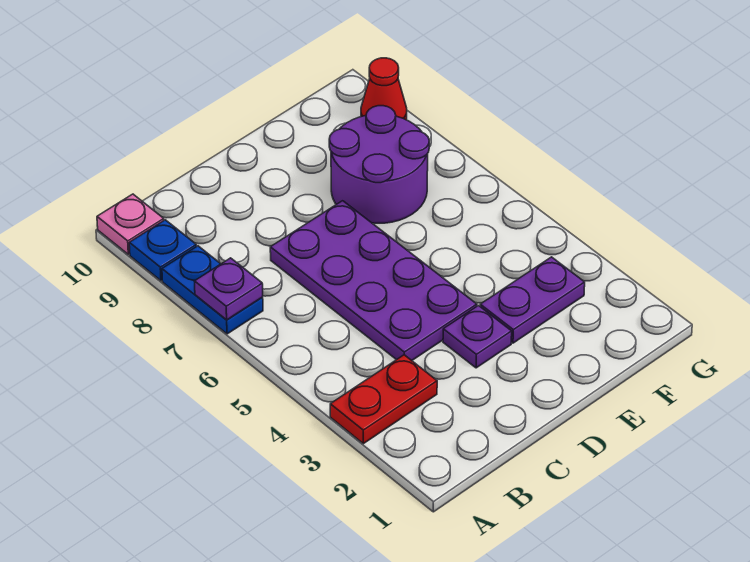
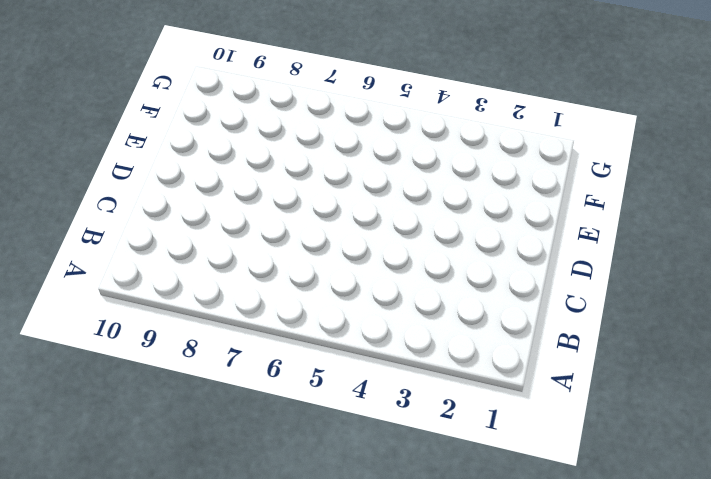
none -> red plate A3:B3 level 1
none -> blue plate A7:A8 level 1

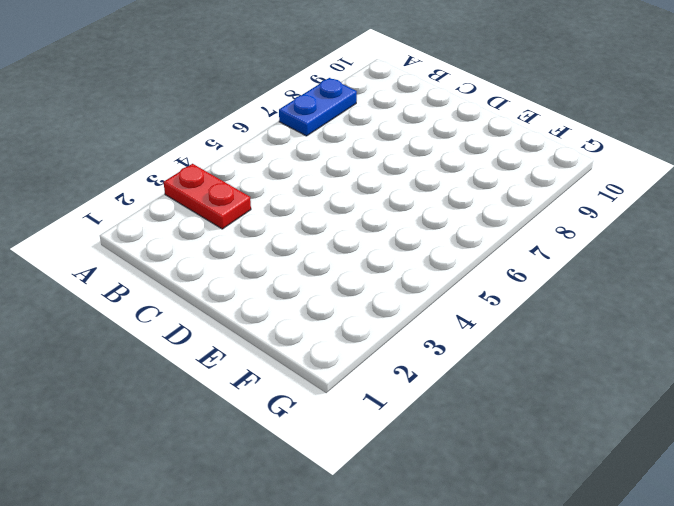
none -> blue plate A9 level 1
none -> pink plate A10 level 1

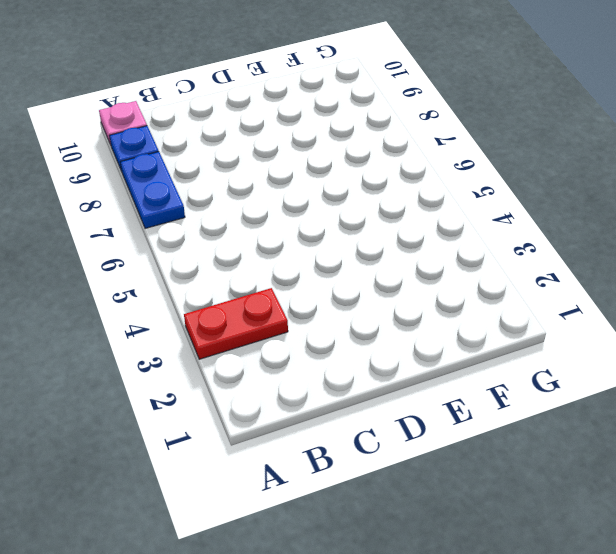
none -> purple plate C4:D7 level 1
none -> purple plate D3 level 1

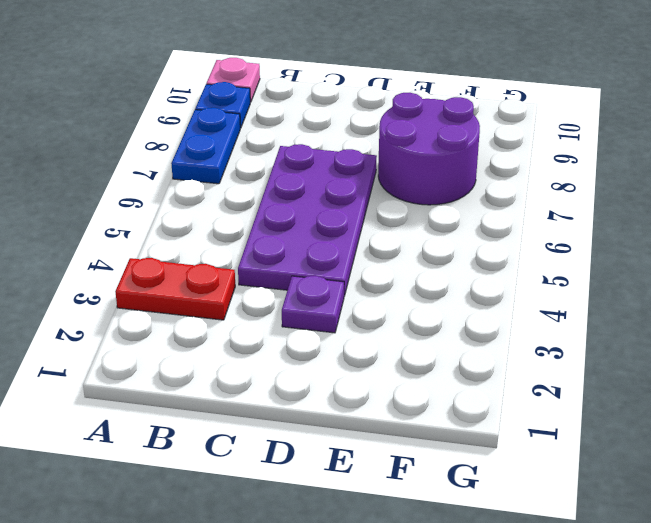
none -> purple plate E3:F3 level 1
none -> red cone G9 level 1

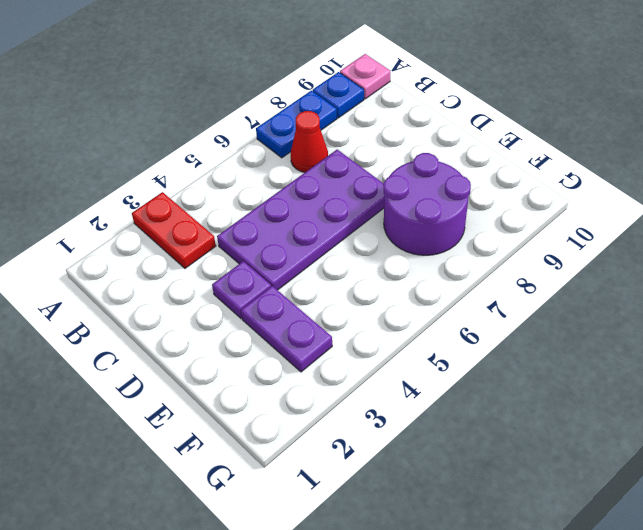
red cone B7 level 1 -> red cone G9 level 1
none -> purple plate A7 level 2

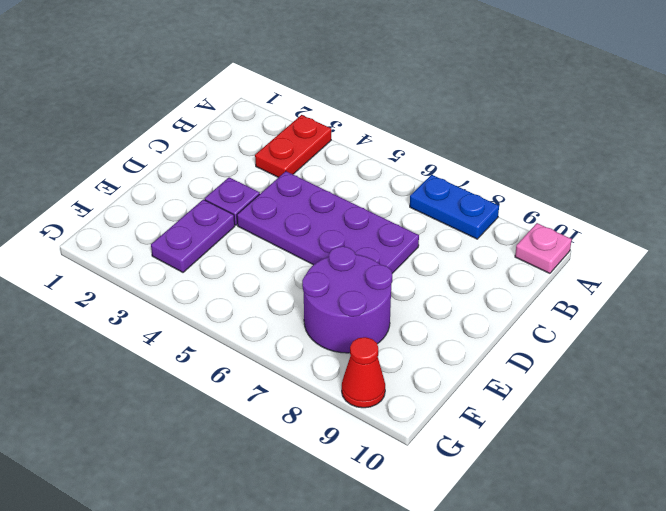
none -> blue plate A9 level 1
none -> purple plate A7 level 2

